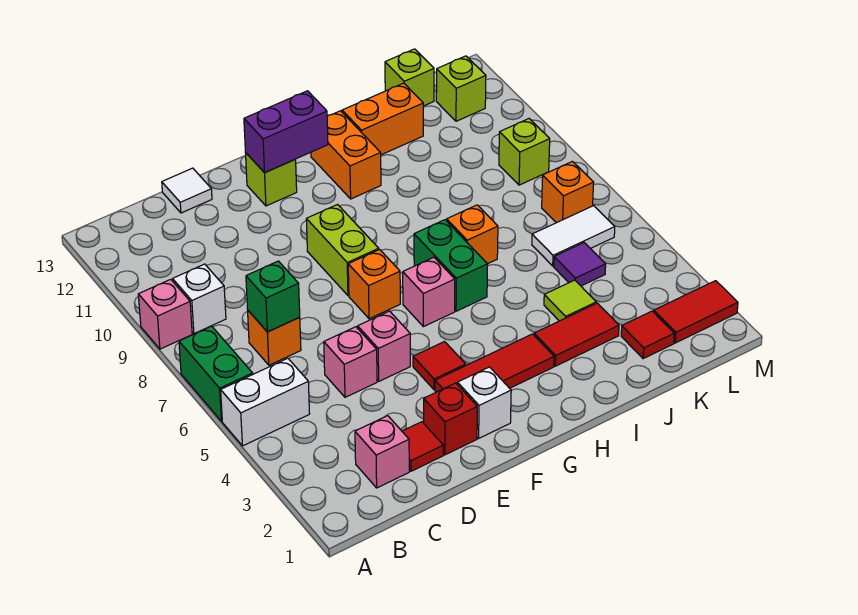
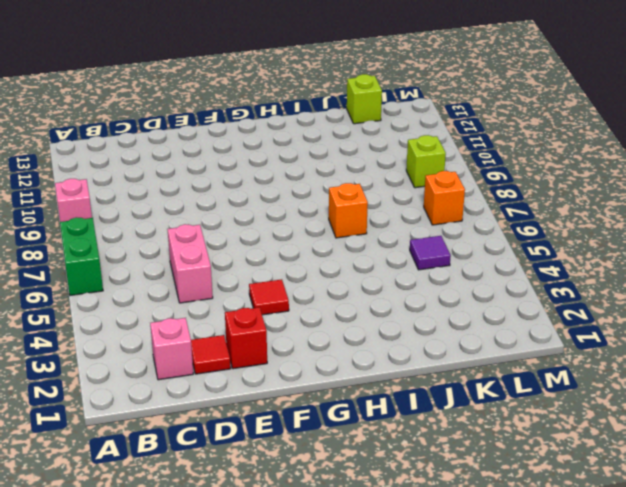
pink brick D5:D6 level 1 -> pink brick D5 level 1
none -> white brick A5:B5 level 1
none -> white brick B9 level 1
none -> orange brick C7 level 1
none -> white tile D13 level 1

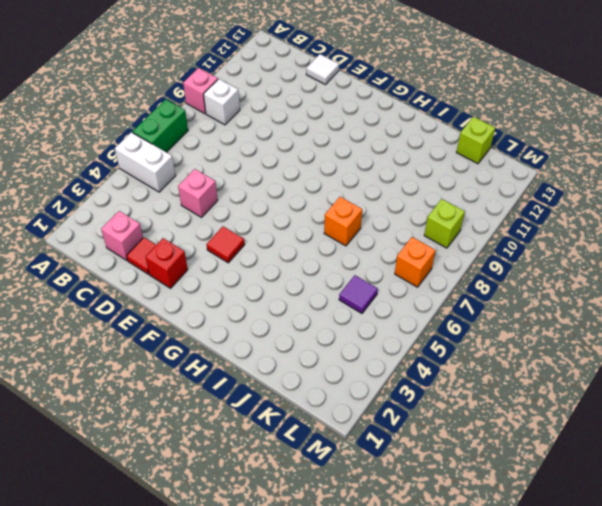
none -> orange brick C7 level 1
none -> pink brick E5 level 1
none -> white brick F2 level 1
none -> red tile F3:H3 level 1

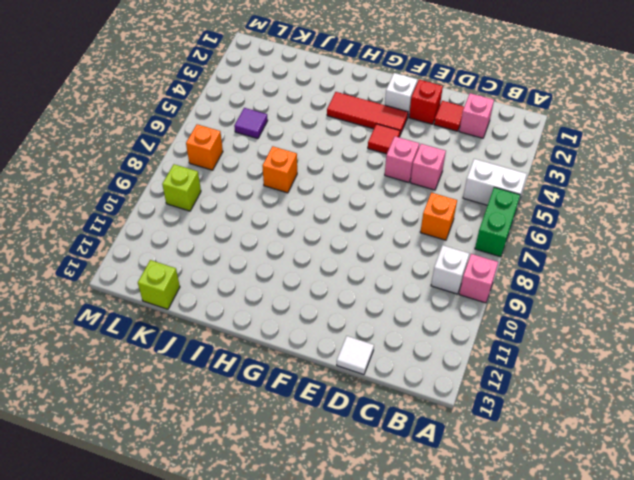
none -> orange brick F7 level 1
none -> lime brick F8:F9 level 1
none -> lime brick F12 level 1
none -> pink brick G6 level 1

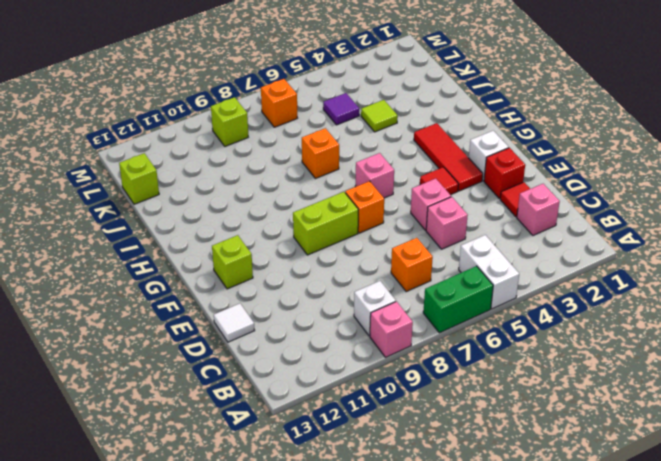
none -> green brick H6:H7 level 1
none -> orange brick H11:H12 level 1
none -> red tile I3:J3 level 1
none -> orange brick I12:J12 level 1

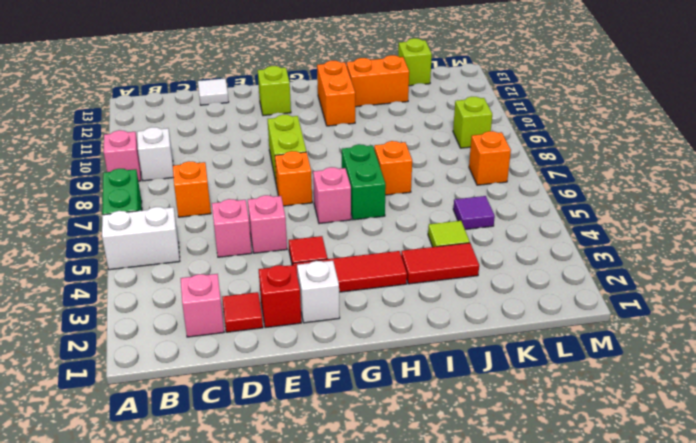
none -> red tile K2 level 1
none -> white tile K6:L6 level 1
none -> red tile L2:M2 level 1
none -> lime brick L12 level 1

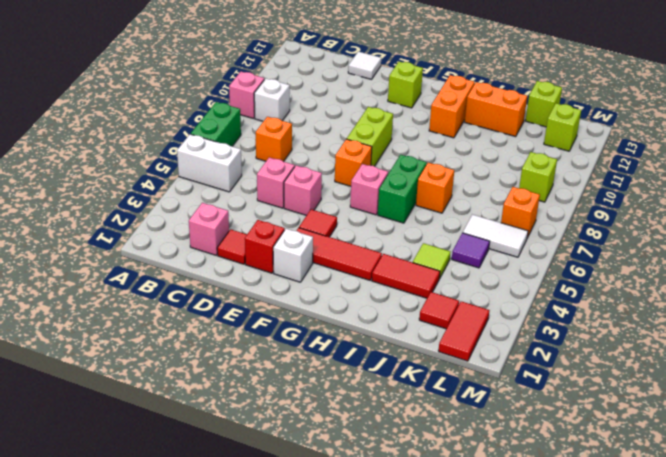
red tile L1:L2 level 1 -> red tile L2:M2 level 1
none -> green brick C7 level 2
none -> purple brick F12:G12 level 2

